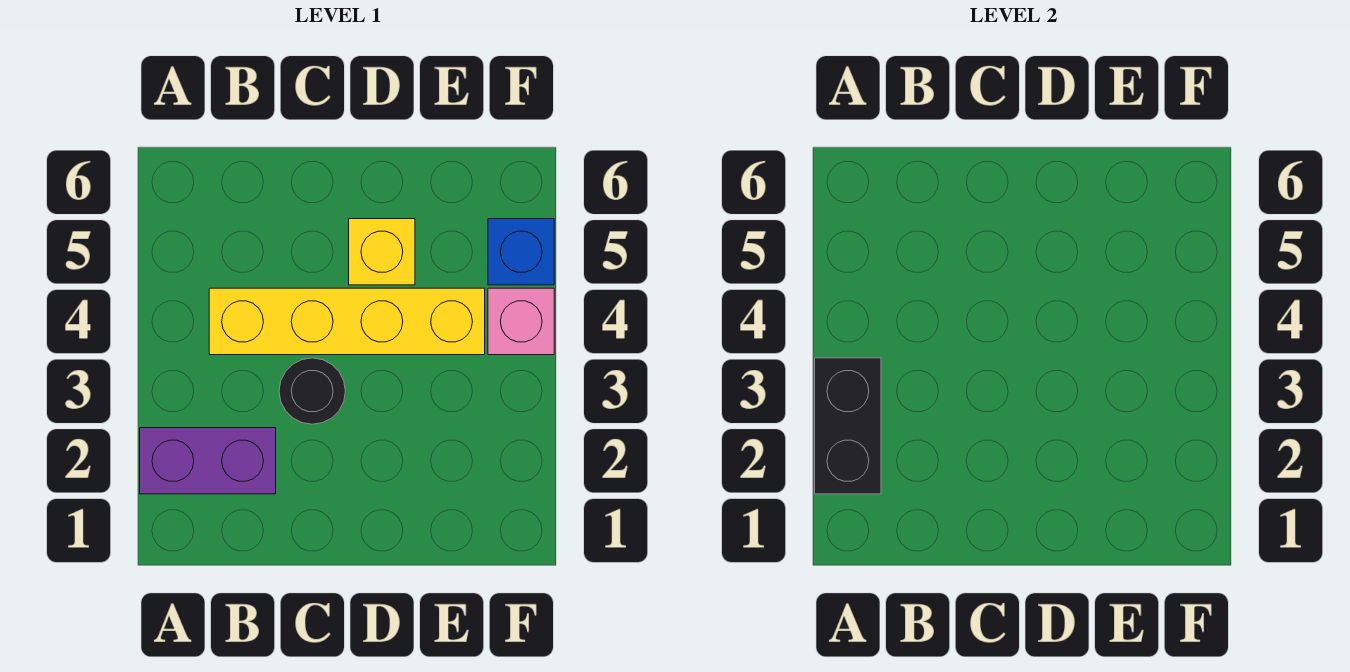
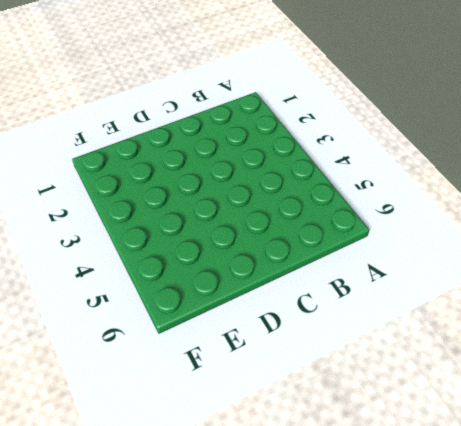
none -> purple brick A2:B2 level 1
none -> yellow brick B4:E4 level 1

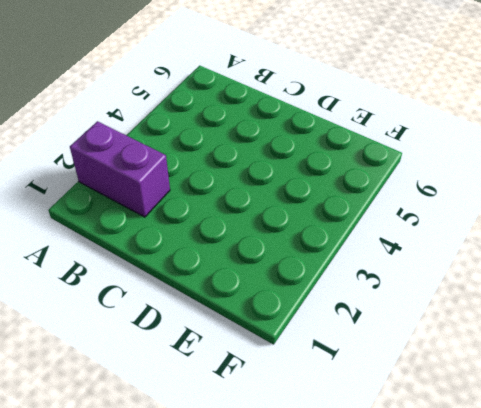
none -> yellow brick B4:E4 level 1
none -> black round brick C3 level 1

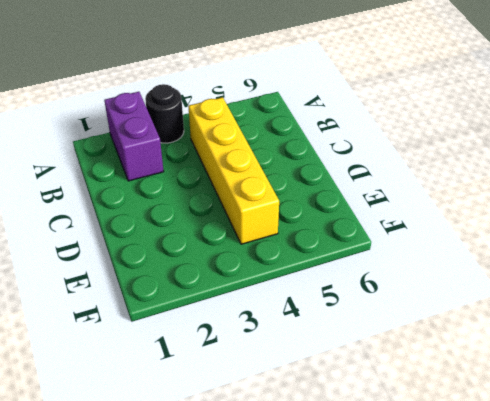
black round brick A3 level 1 -> black round brick C3 level 1
none -> yellow brick D5 level 1
none -> pink brick F4 level 1

